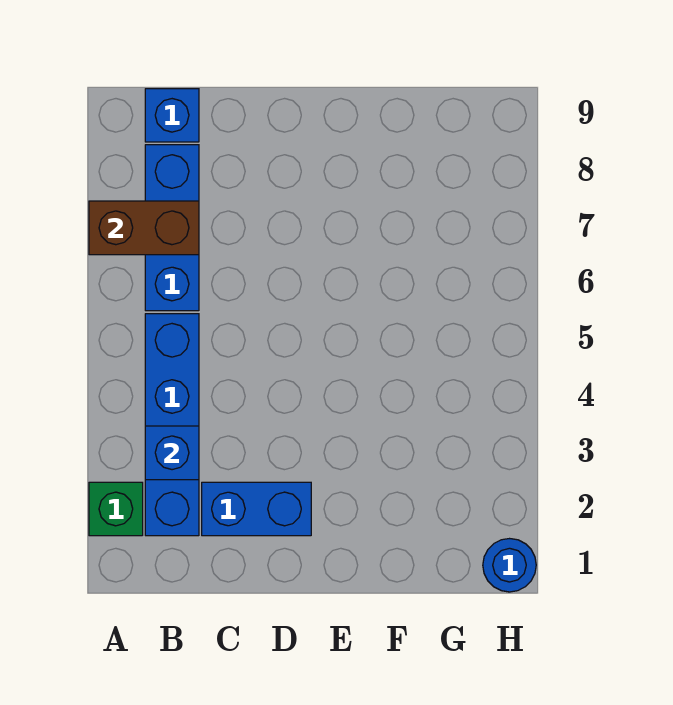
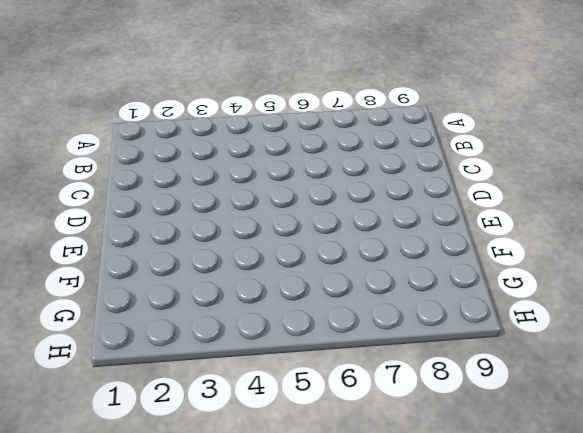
none -> green brick A2 level 1
none -> blue brick B2:B5 level 1

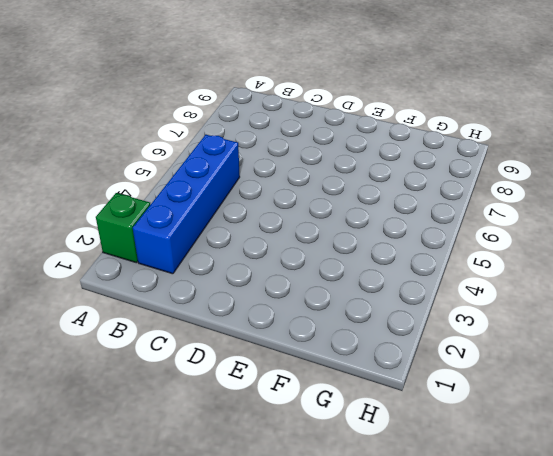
none -> blue brick B6:B8 level 1
none -> blue brick B9 level 1

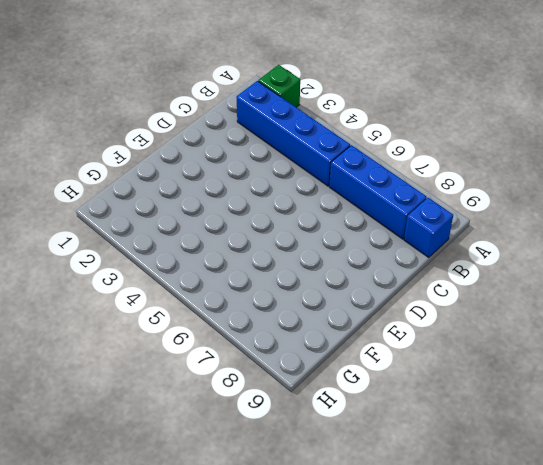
none -> blue brick C2:D2 level 1
none -> blue round brick H1 level 1

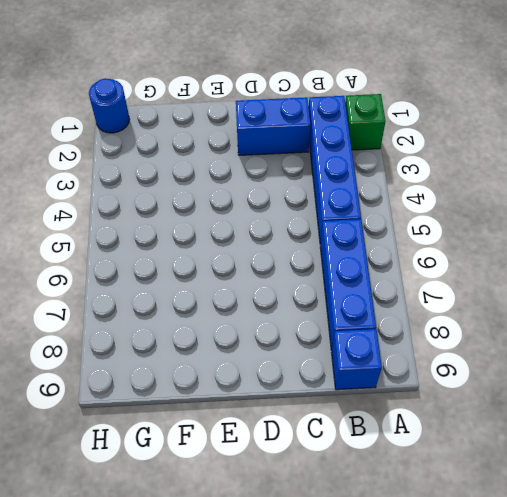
none -> brown brick A7:B7 level 2
none -> blue brick B3 level 2

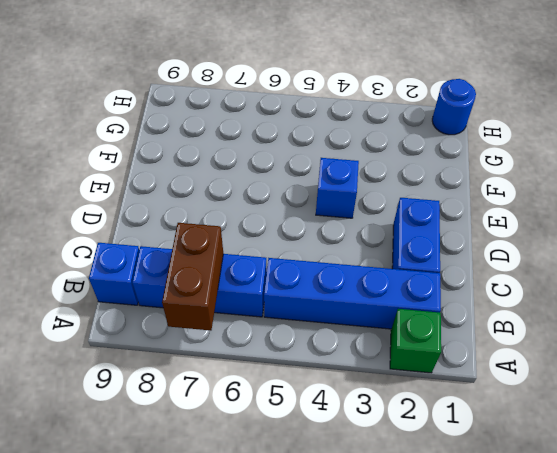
blue brick E4 level 1 -> blue brick B3 level 2

